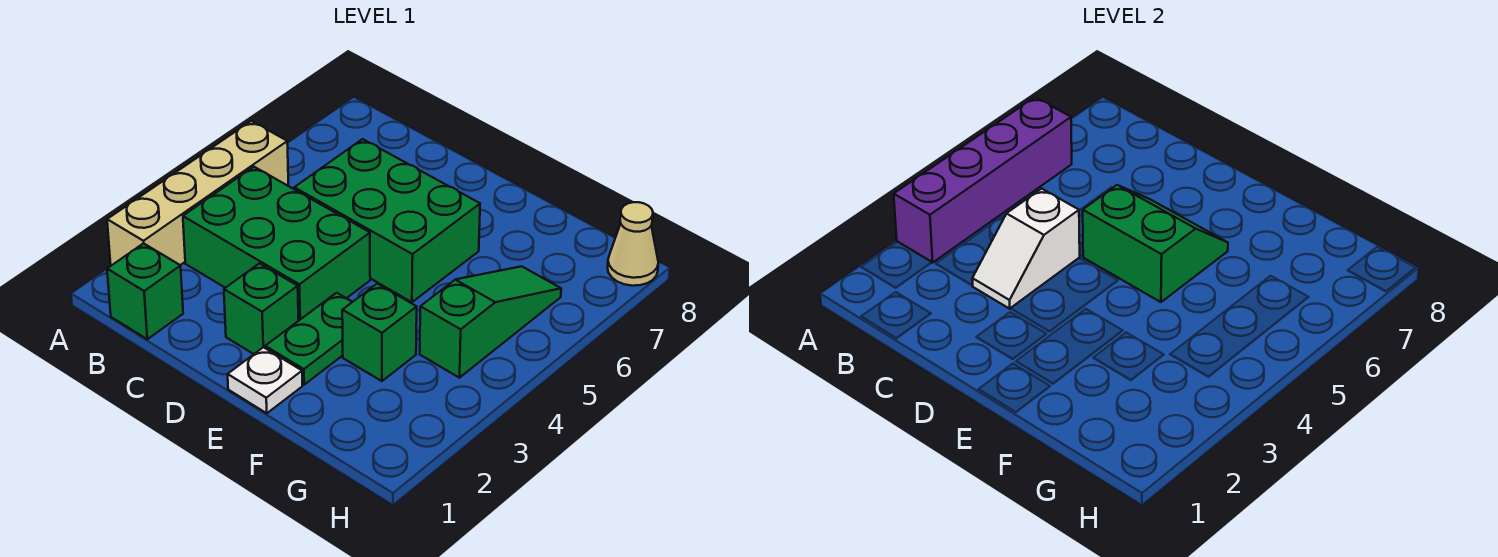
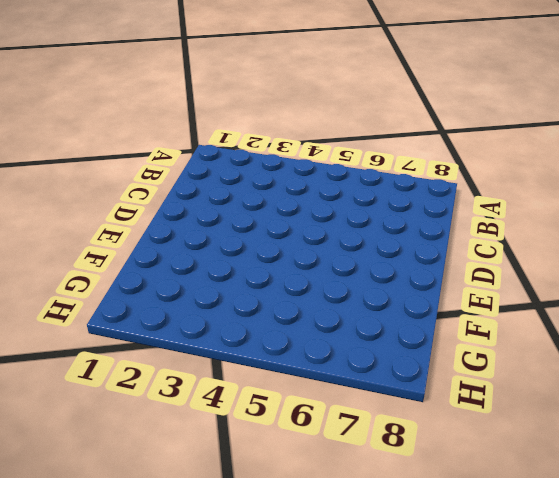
none -> tan brick A2:A5 level 1
none -> green brick B1 level 1
none -> green brick B3:D4 level 1

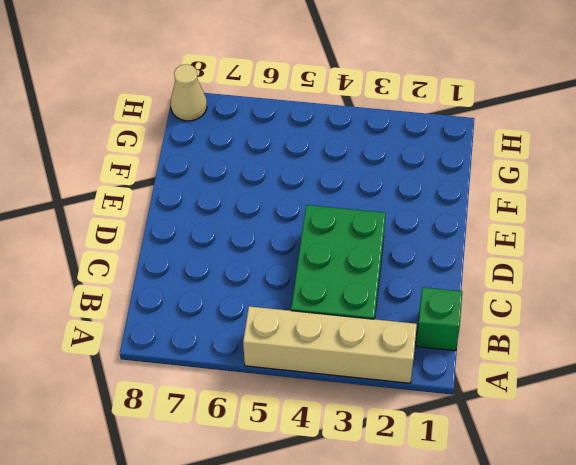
none -> green brick C5:E6 level 1
none -> green brick D2 level 1
none -> white plate E1 level 1

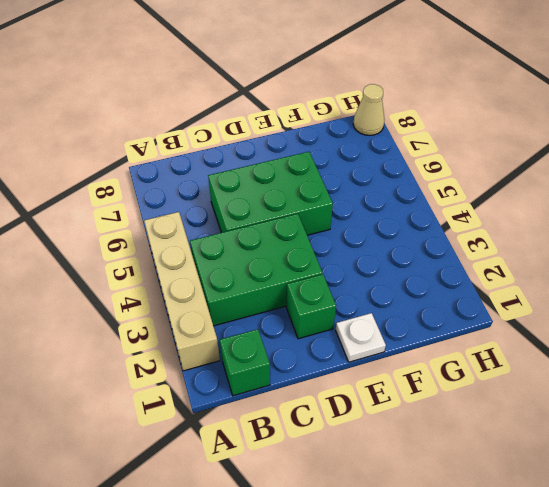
none -> green plate E2:E3 level 1
none -> green brick F3 level 1
none -> green slope G4:G6 level 1 top 4

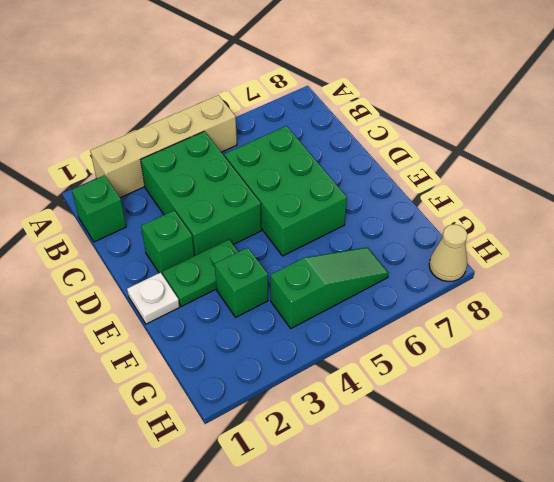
none -> purple brick A3:A6 level 2
none -> white slope C3:C4 level 2 top 4
none -> green slope D5:E6 level 2 top 5

